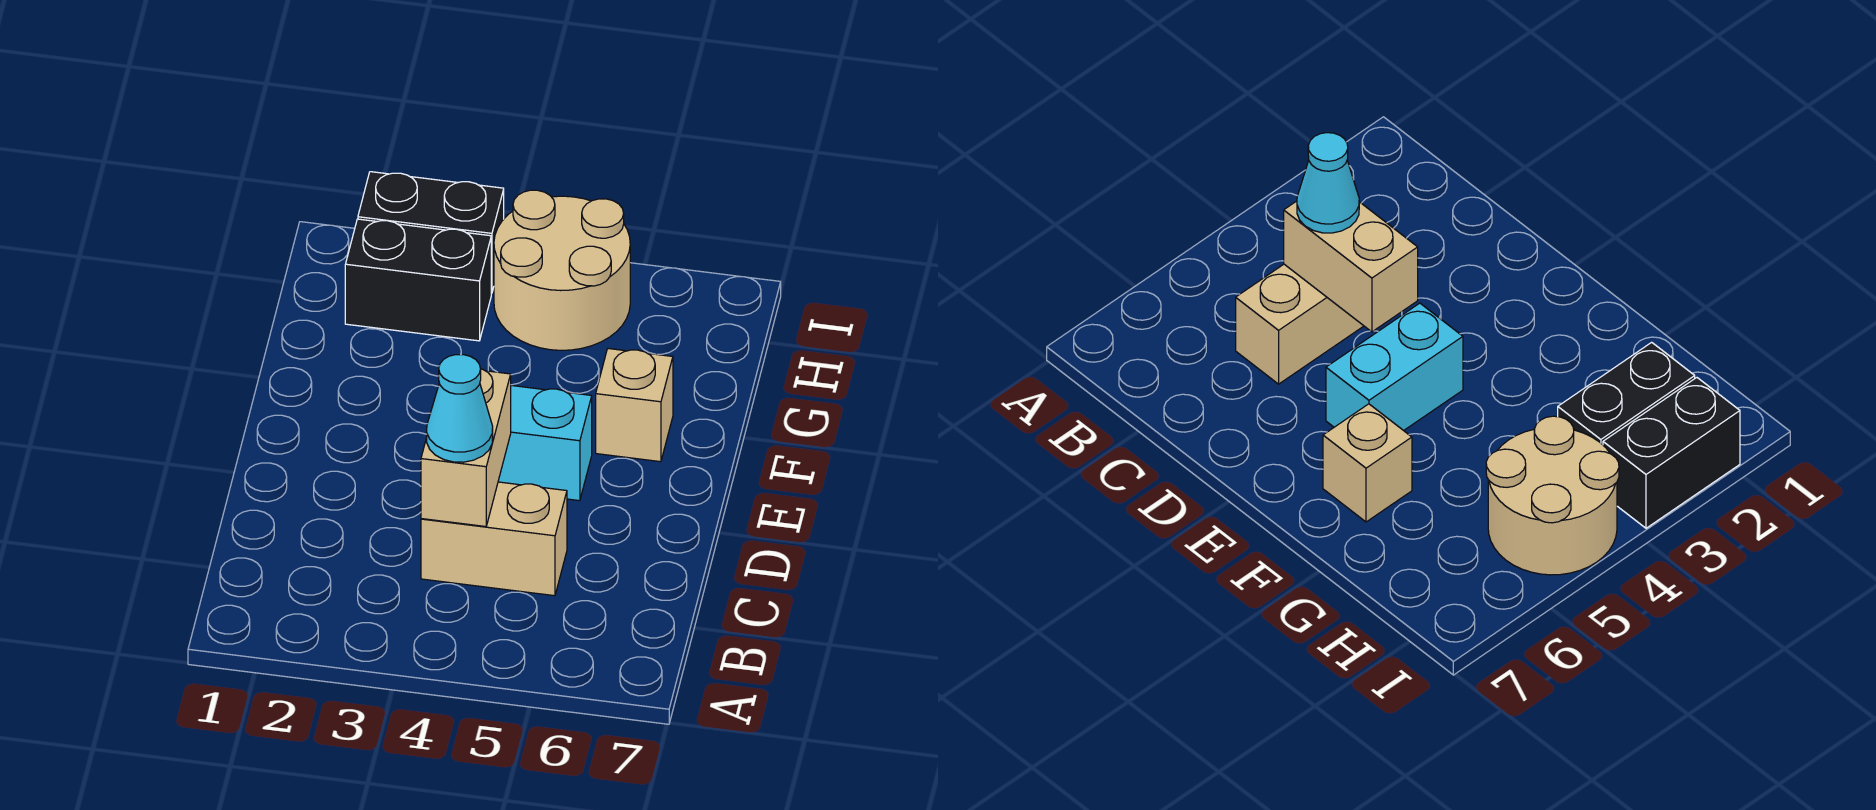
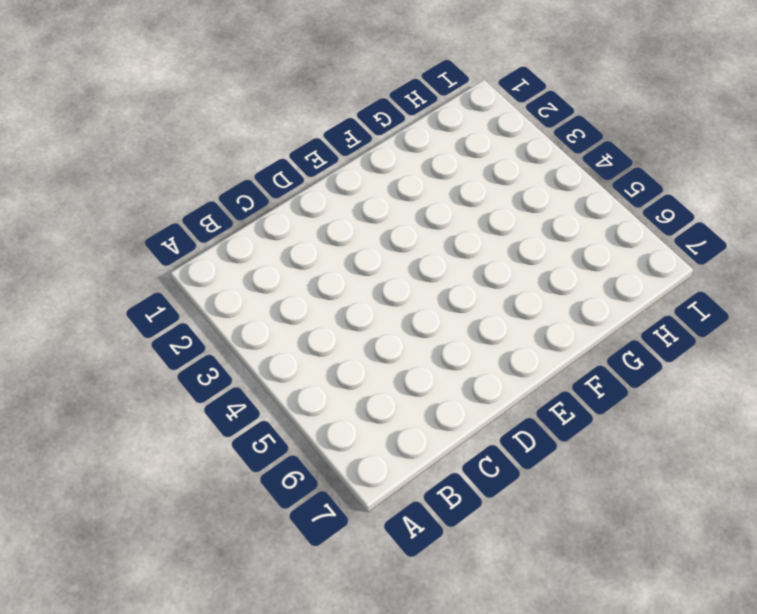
none -> tan brick C4:C5 level 1
none -> cyan brick E4:E5 level 1

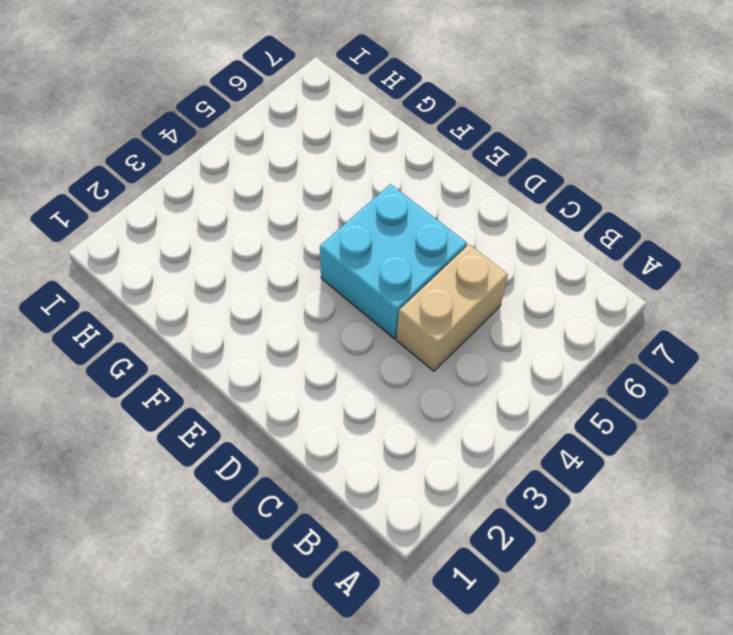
cyan brick D4:E5 level 1 -> cyan brick E4:E5 level 1
none -> tan brick F6 level 1
none -> black brick H2:H3 level 1

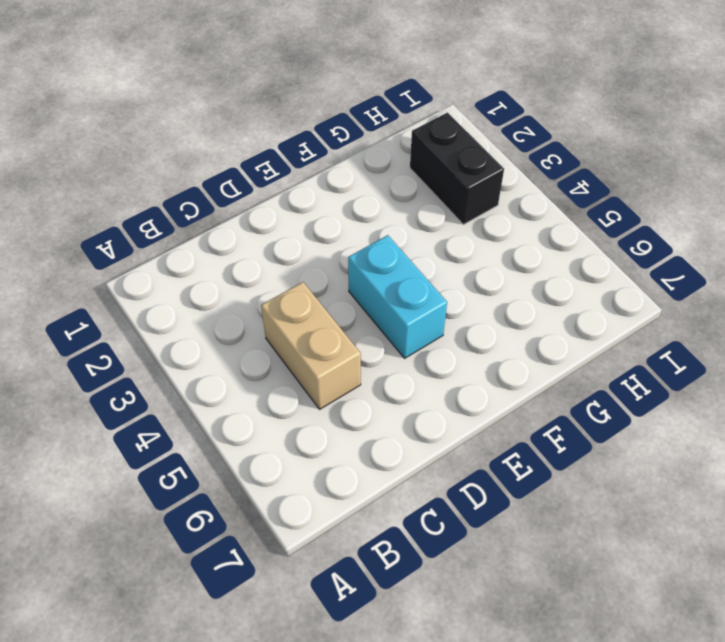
none -> tan brick F6 level 1
none -> tan round brick H4:I5 level 1

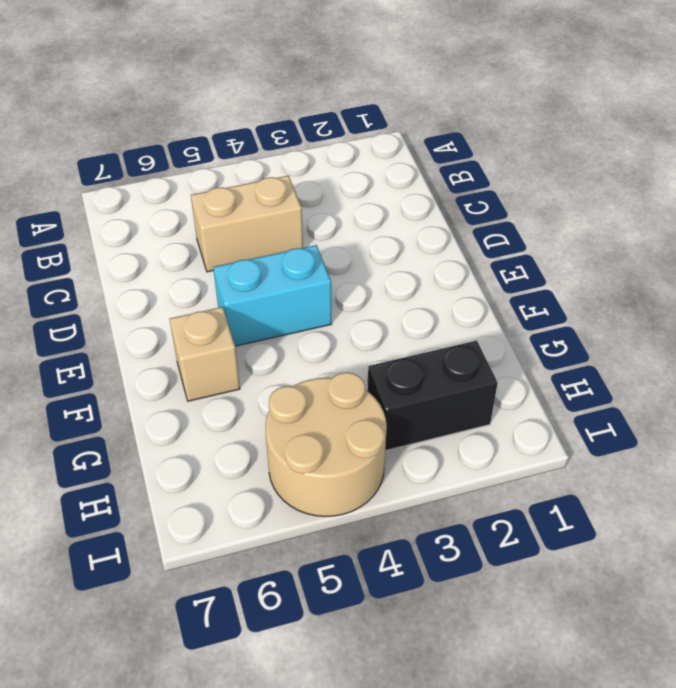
none -> black brick I2:I3 level 1
none -> tan brick C4:D4 level 2

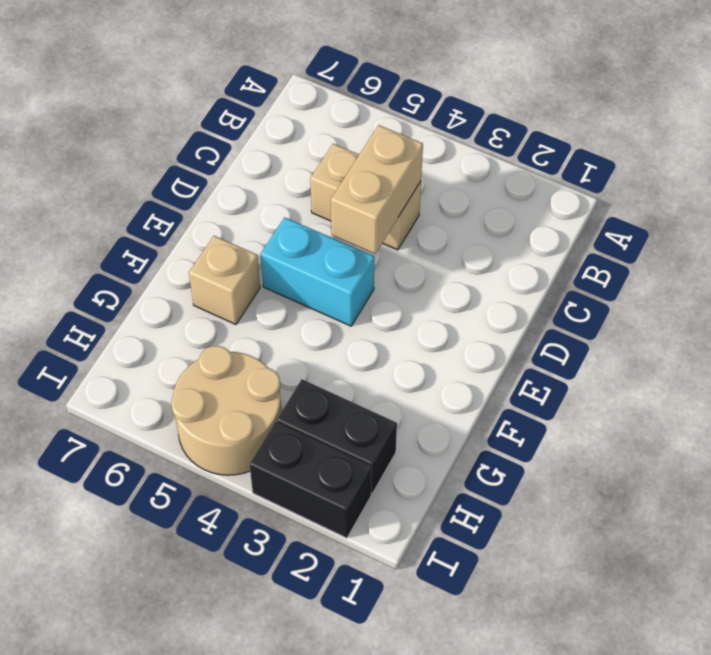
none -> cyan cone C4 level 3

